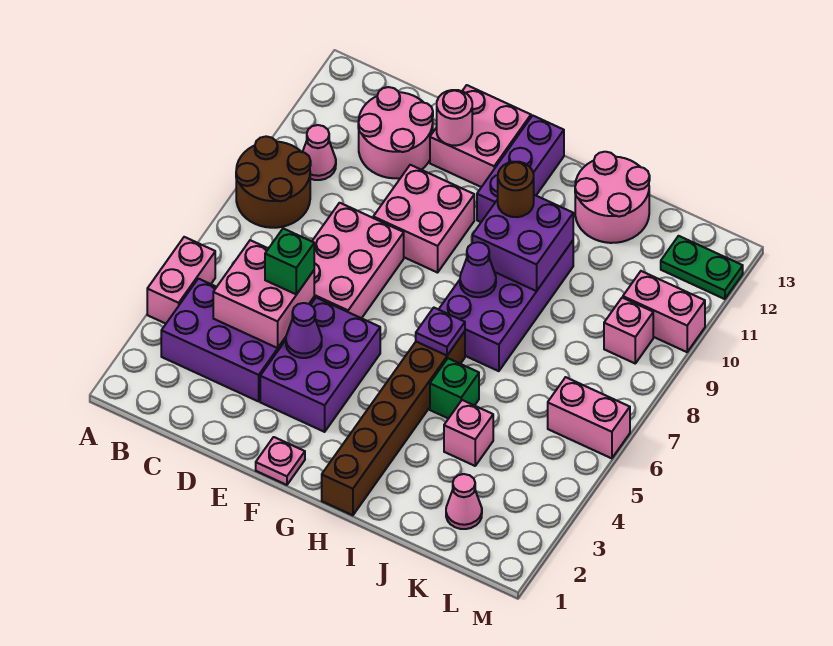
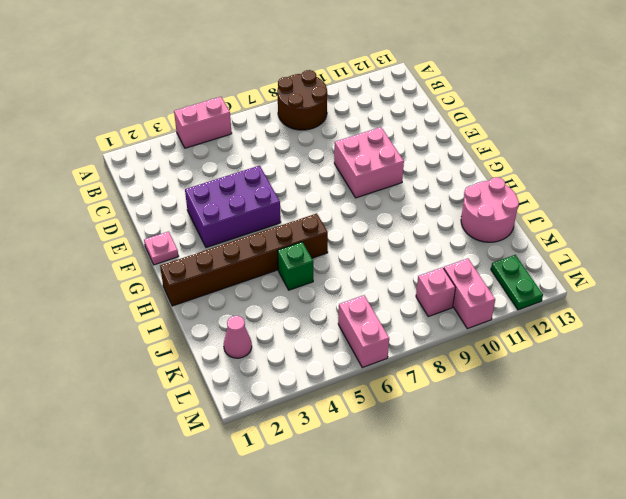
none -> purple brick B3:D4 level 1
none -> pink cone B10 level 1
none -> pink round brick C11:D12 level 1

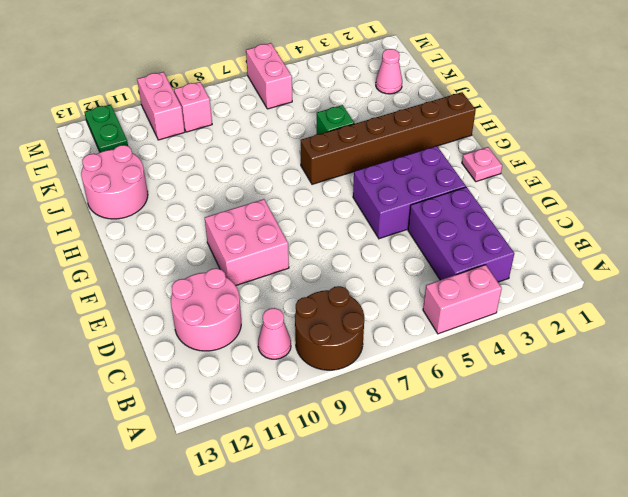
none -> pink brick D6:E8 level 1
none -> pink brick E12:F13 level 1
none -> purple brick G11:G13 level 1

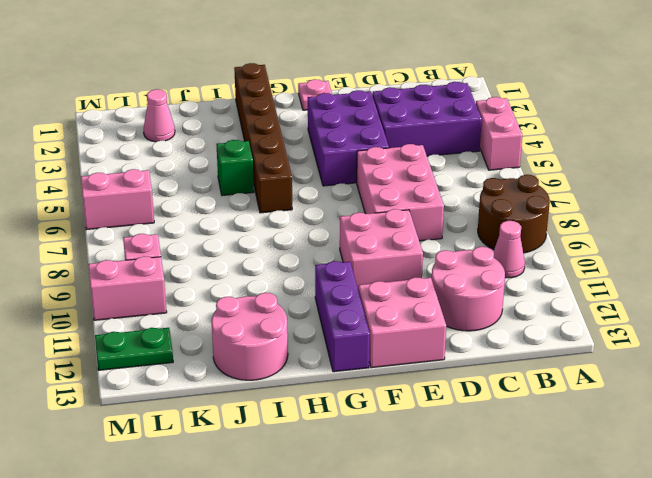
none -> purple brick H7:I10 level 1
none -> pink brick J4 level 1
none -> pink brick C4:D5 level 2

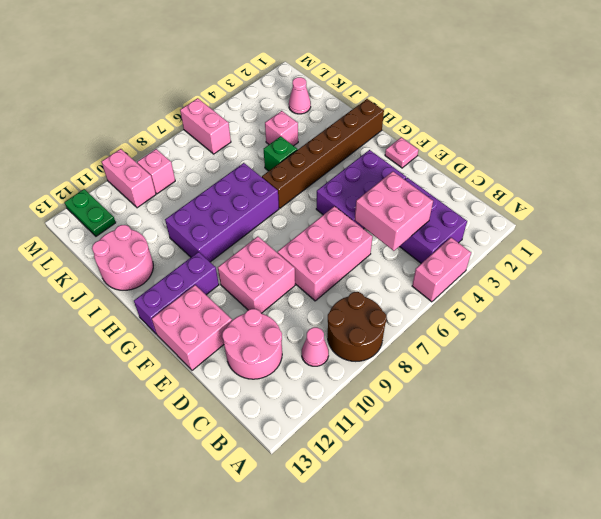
none -> purple cone E4 level 2
none -> pink round brick E12 level 2
none -> purple plate H6 level 2

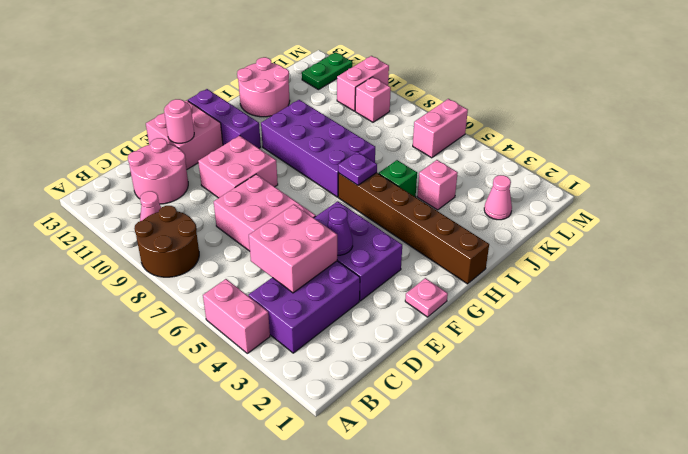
none -> purple cone H8 level 2
none -> purple brick H9:I10 level 2
none -> green brick D5 level 3

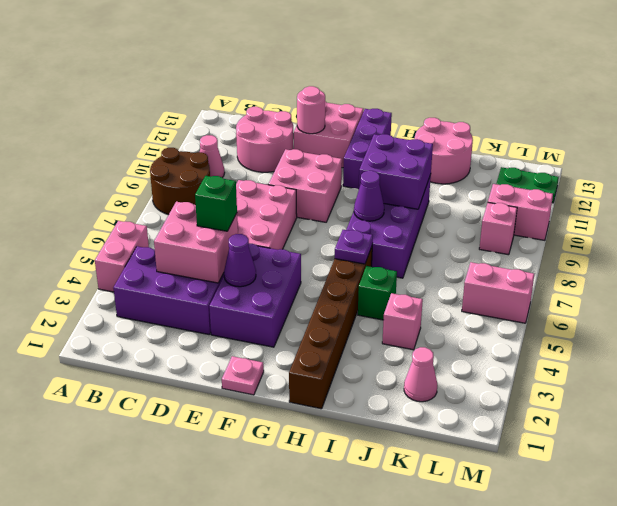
none -> brown round brick H10 level 3

